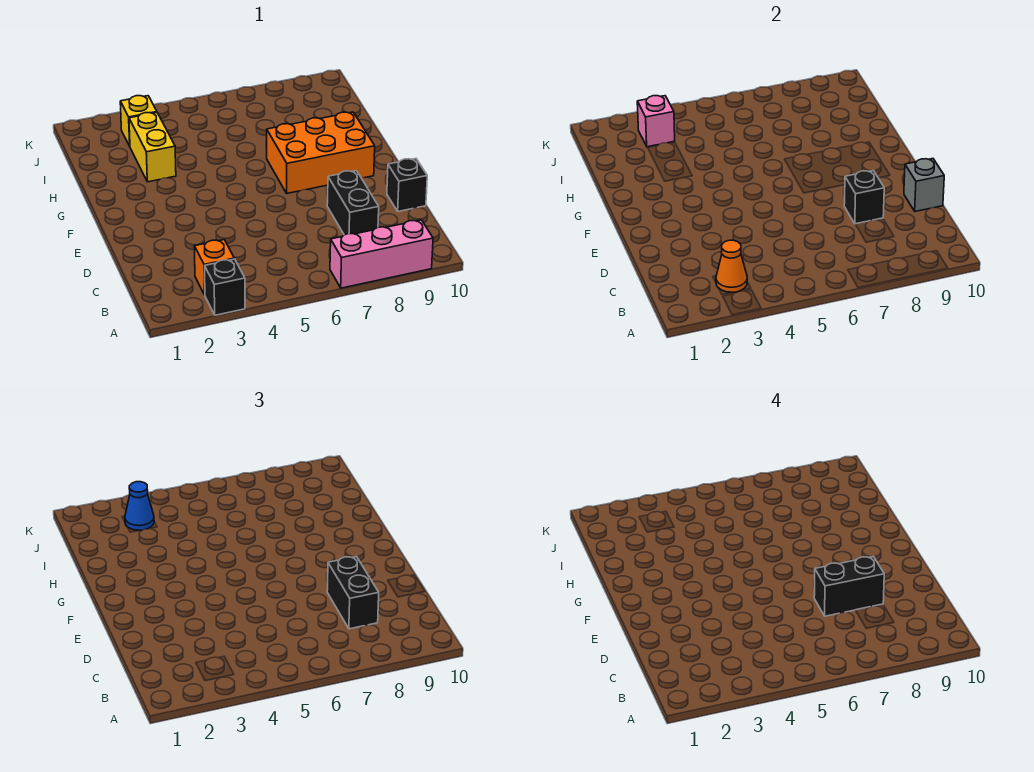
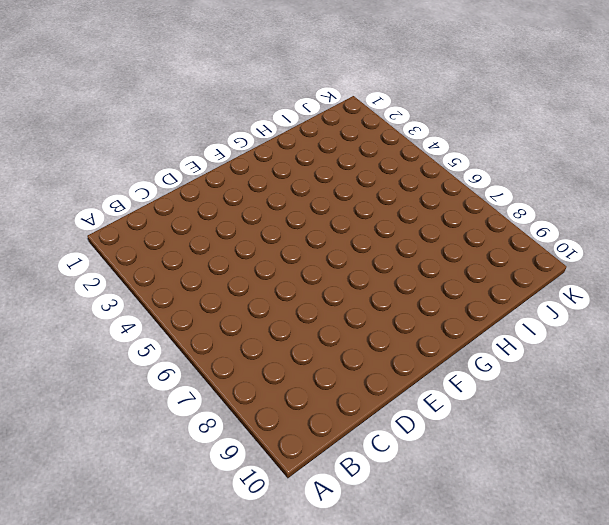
none -> black brick A3 level 1
none -> pink brick A7:A9 level 1
none -> orange brick B3 level 1

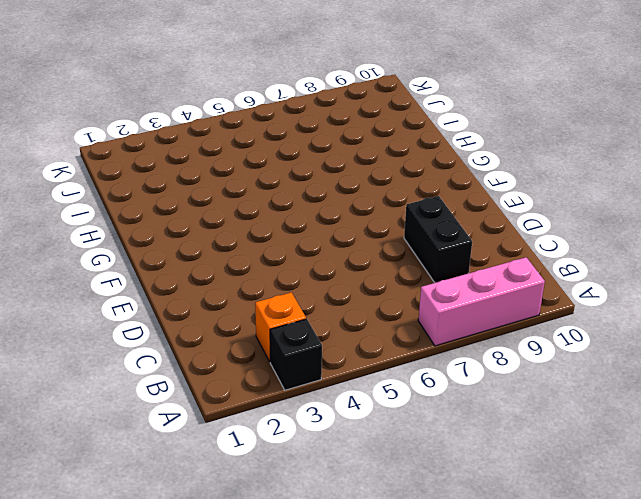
none -> black brick D10 level 1
none -> orange brick F7:G9 level 1
none -> yellow brick H3:I3 level 1

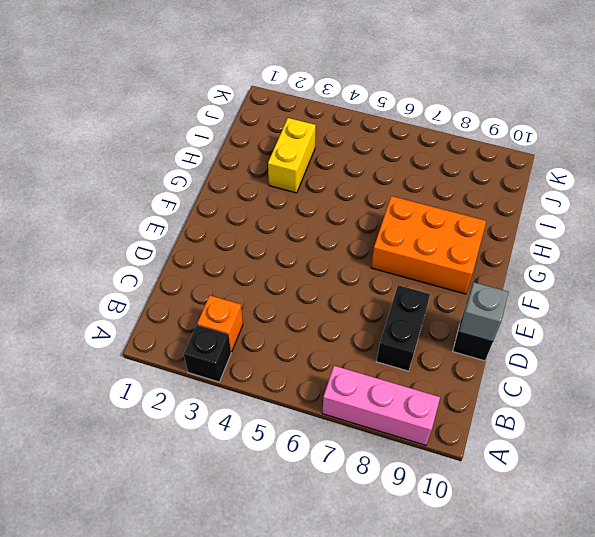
none -> yellow brick J3 level 1
none -> orange cone B3 level 2
none -> black brick D8 level 2

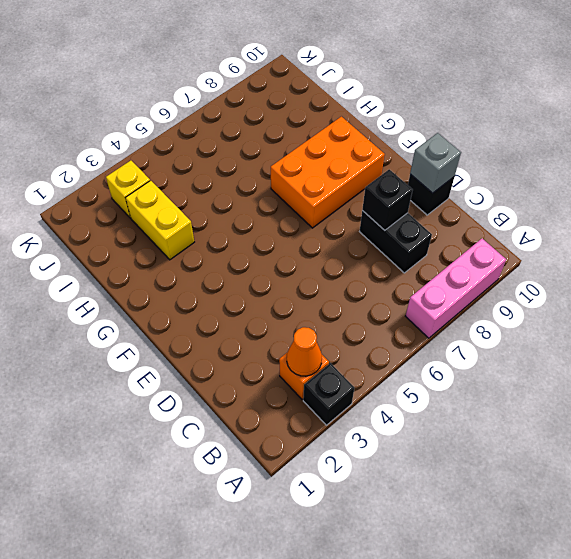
none -> pink brick J3 level 2
none -> black brick C8:D8 level 3
none -> blue cone J3 level 3

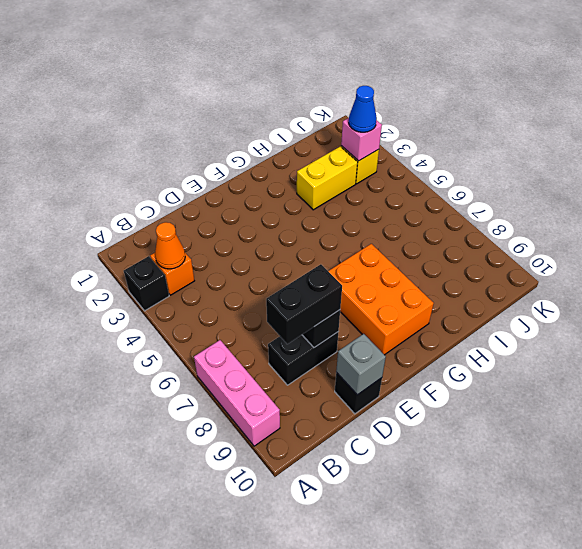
none -> black brick D7:D8 level 4

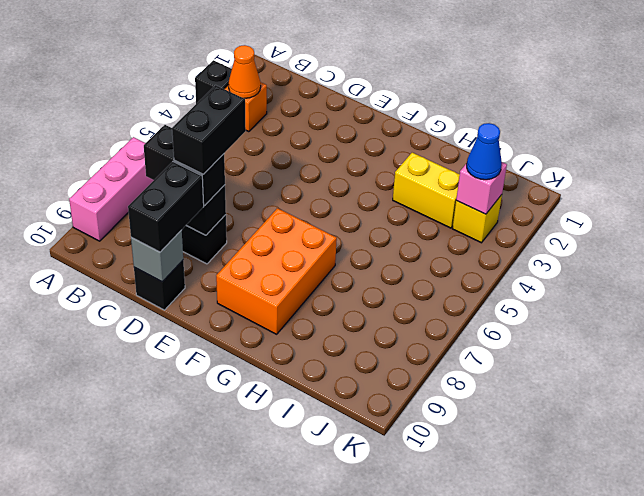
black brick D9:D10 level 3 -> none

